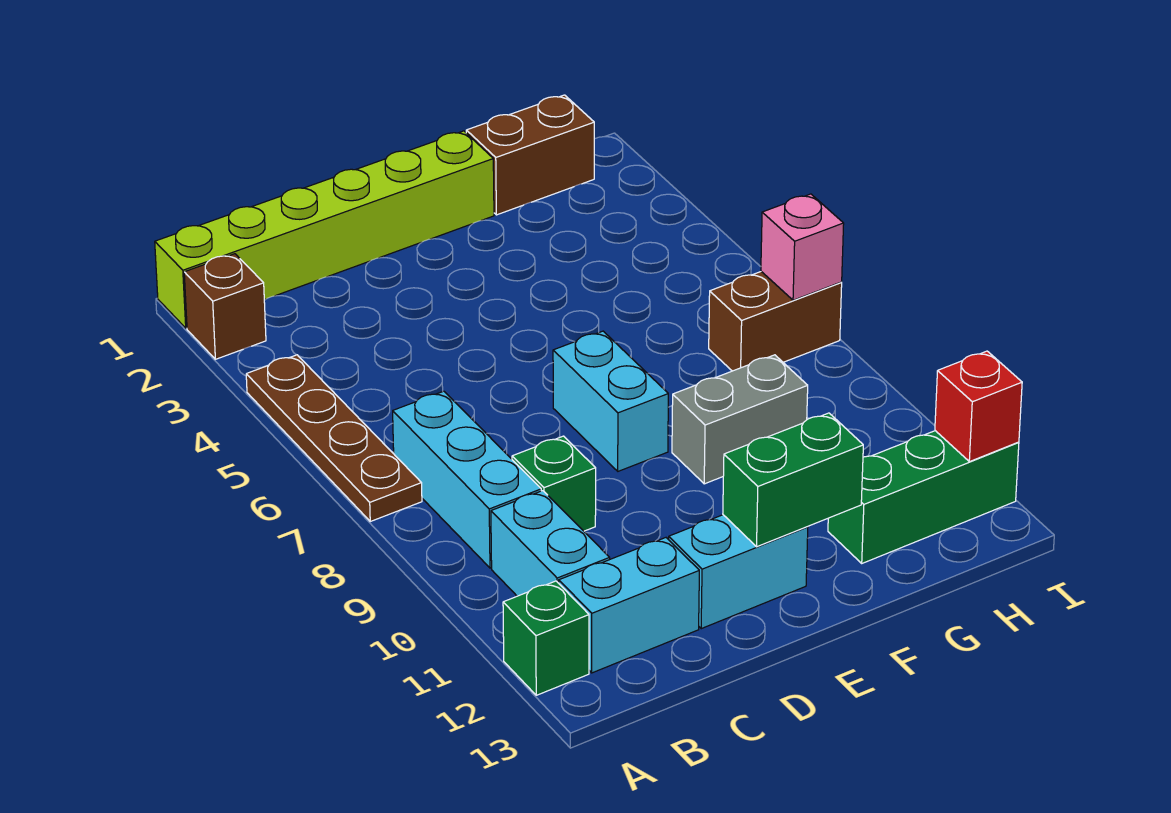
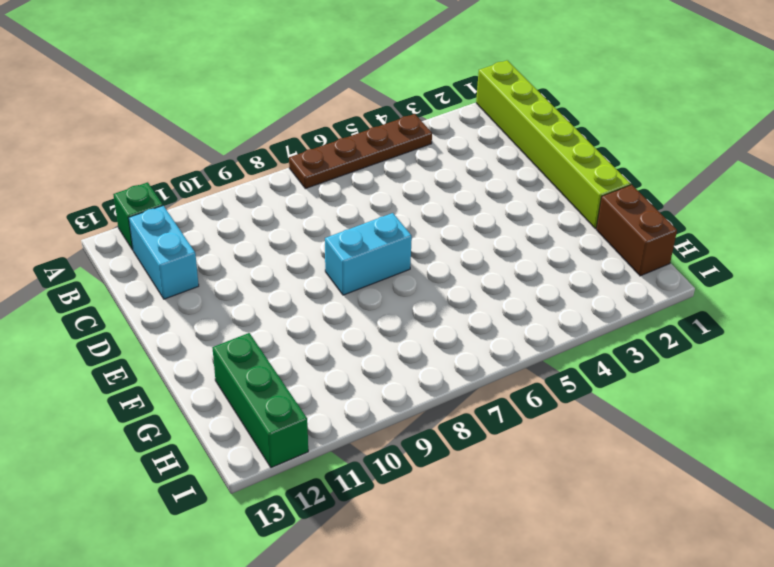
none -> brown brick A2 level 1
none -> cyan brick B7:B9 level 1
none -> cyan brick B10:B11 level 1

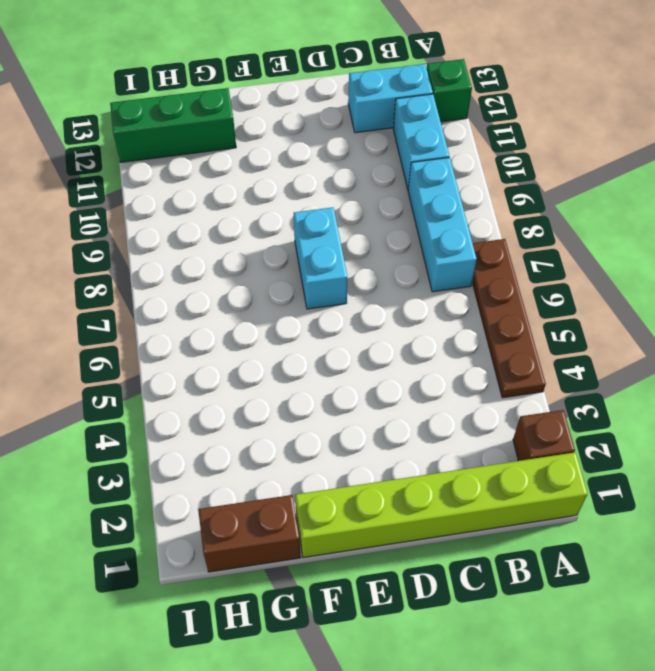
none -> green brick C9 level 1
none -> cyan brick D12:E12 level 1
none -> grey brick F9:G9 level 1

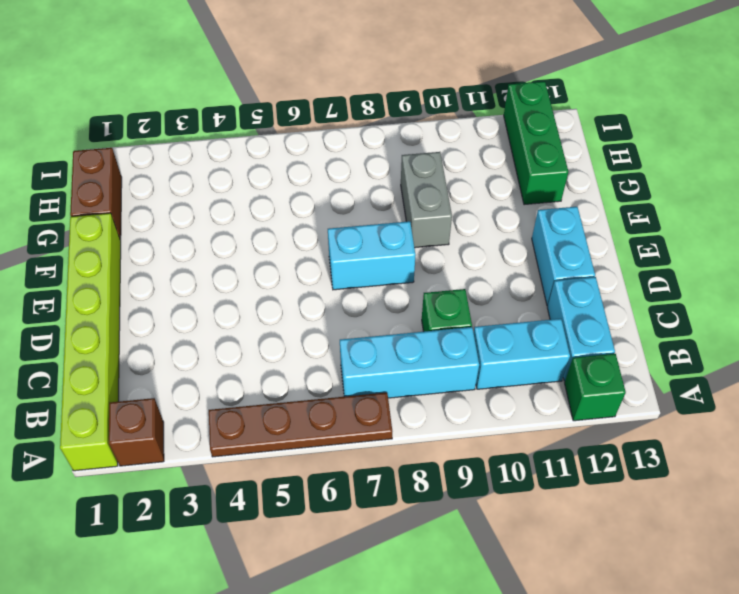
none -> brown brick H7:I7 level 1
none -> green brick E12:F12 level 2
none -> pink brick I7 level 2

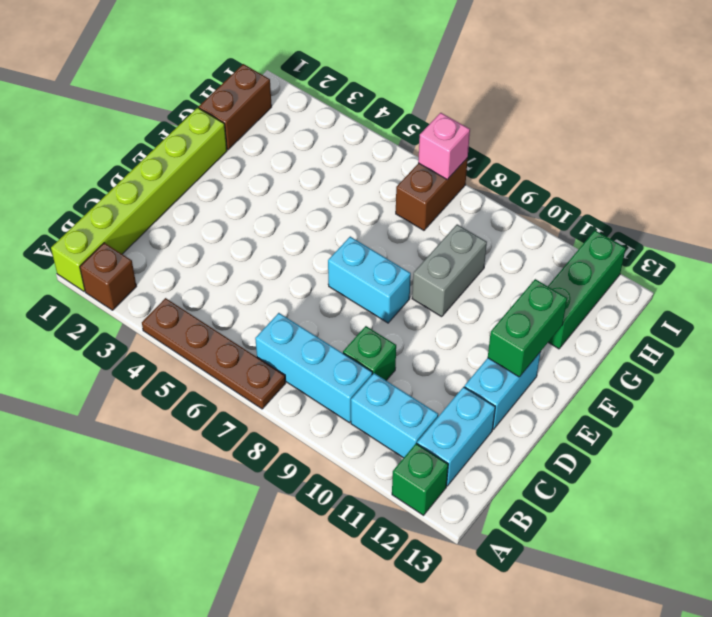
none -> red brick I12 level 2

